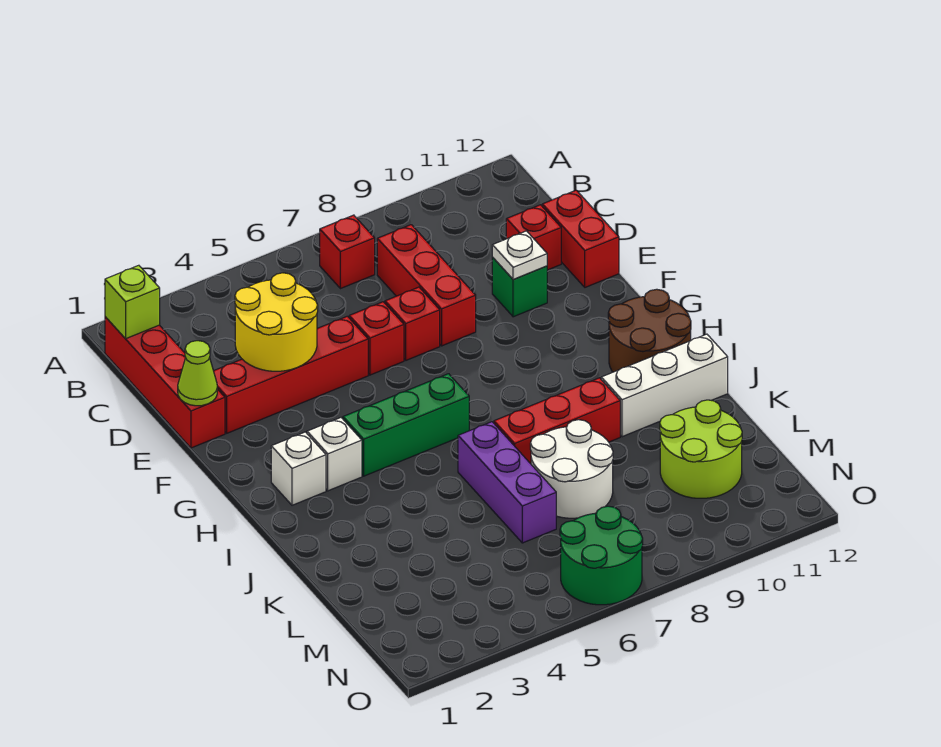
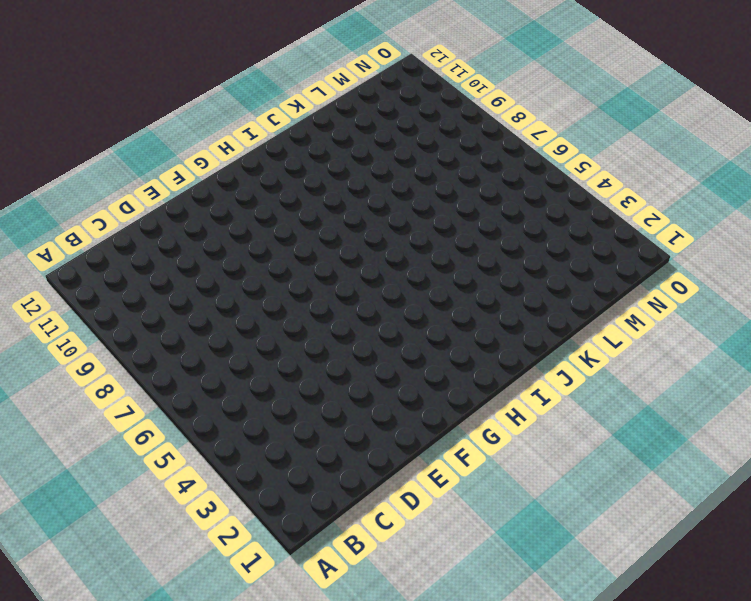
none -> red brick B1:E1 level 1
none -> red brick B7 level 1
none -> red brick C8:E8 level 1

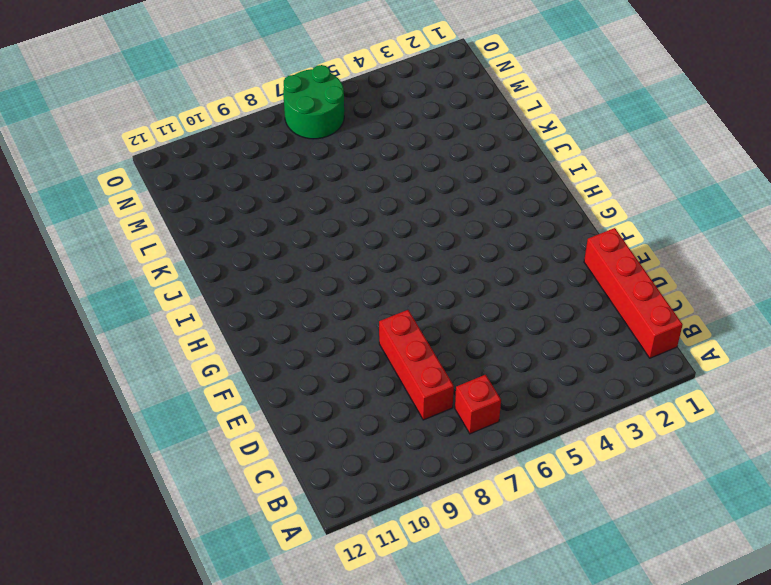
none -> red brick D11 level 1
none -> red brick D12:E12 level 1
none -> red brick E2:E5 level 1

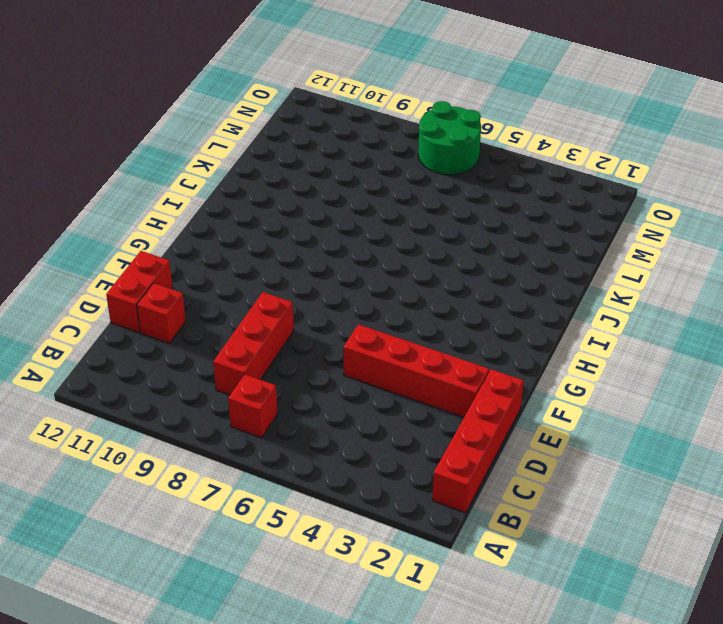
none -> red brick E6 level 1
none -> red brick E7 level 1
none -> green brick E10 level 1

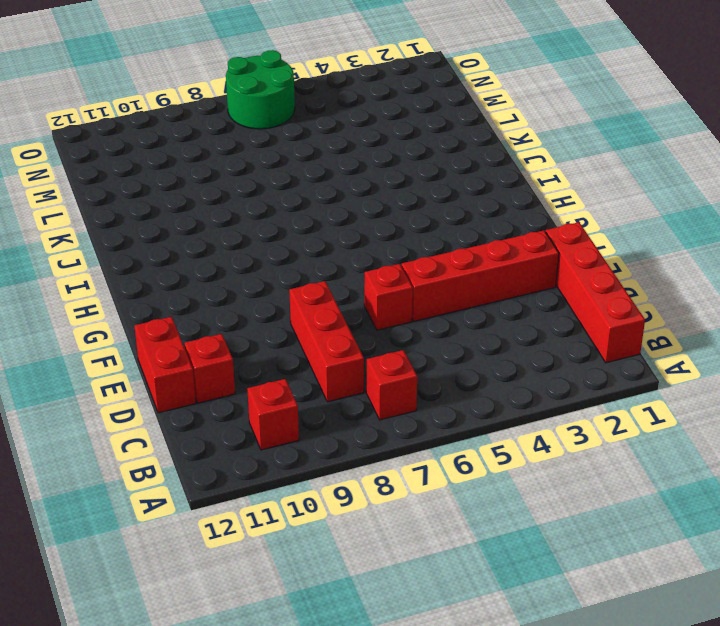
red brick B10 level 1 -> red brick E7 level 1
none -> green brick E10 level 1
none -> white brick H2 level 1
none -> white brick H3 level 1

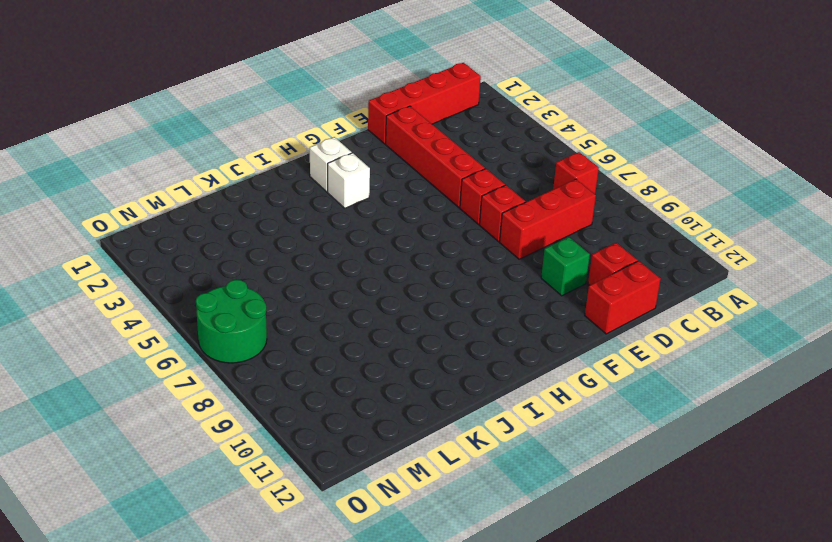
none -> green brick H4:H6 level 1
none -> brown round brick H11:I12 level 1
none -> purple brick J6:L6 level 1

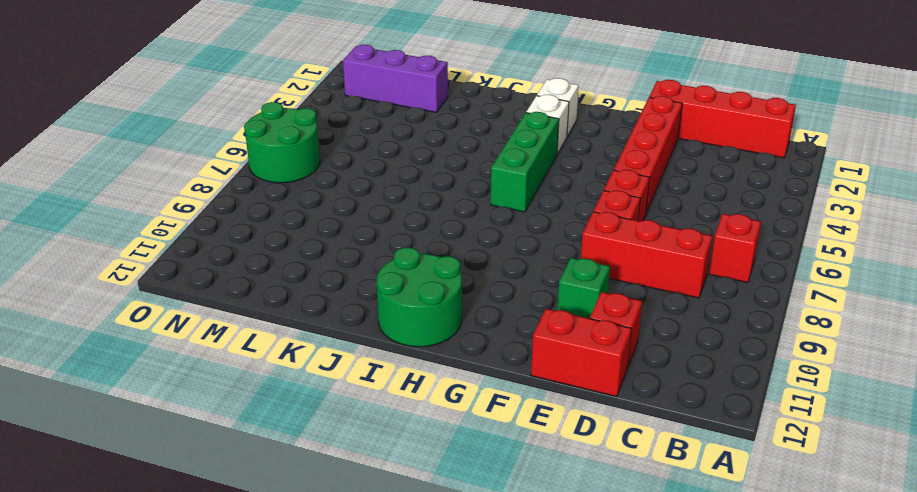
green round brick H11:I12 level 1 -> brown round brick H11:I12 level 1
purple brick L2:N2 level 1 -> purple brick J6:L6 level 1
none -> red brick J7:J9 level 1
none -> white brick J10:J12 level 1
none -> white round brick K7:L8 level 1

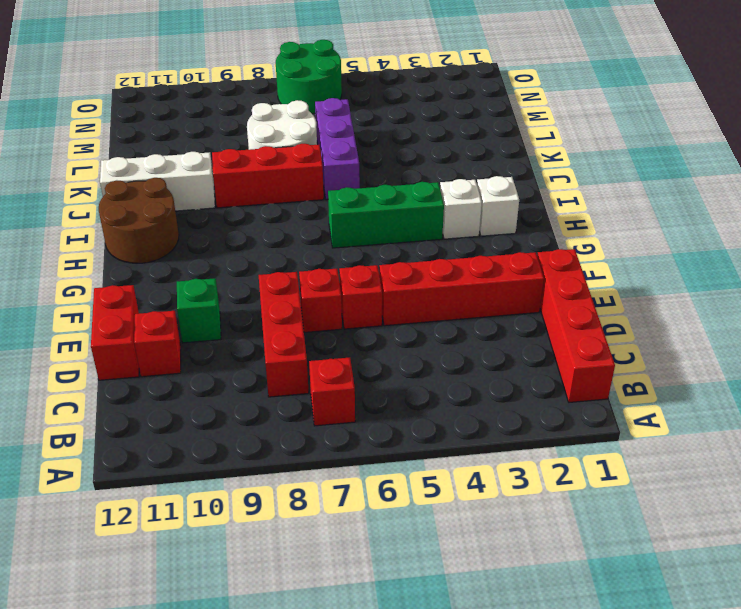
none -> lime round brick L10:M11 level 1
none -> lime brick B1 level 2
none -> yellow round brick D3:E4 level 2

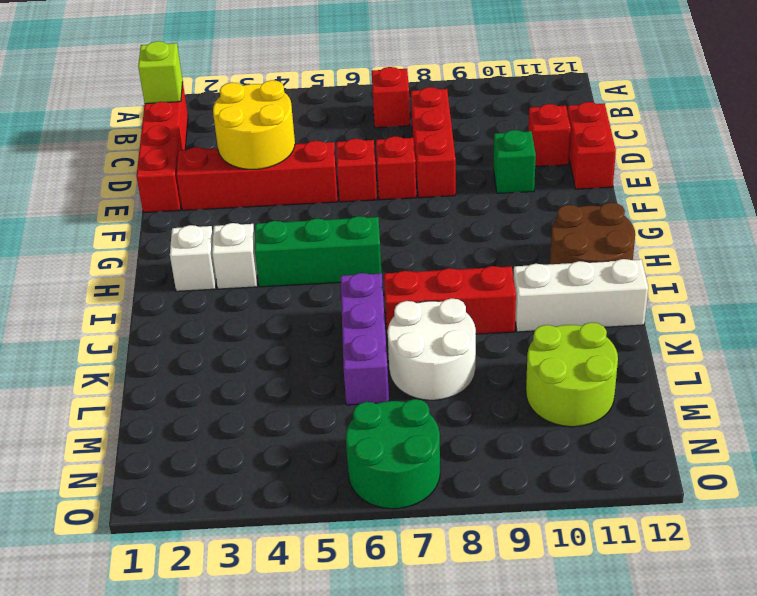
none -> lime cone E1 level 2
none -> white plate E10 level 2

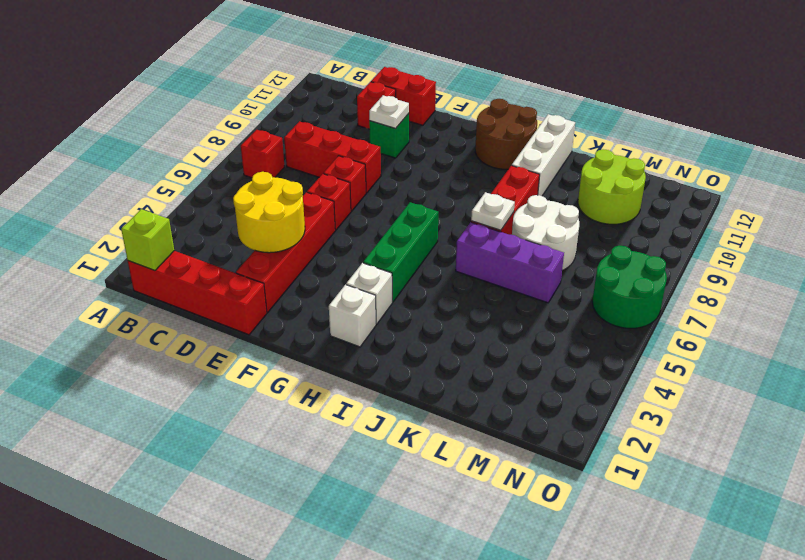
white plate J7 level 2 -> none
none -> lime cone E1 level 2

